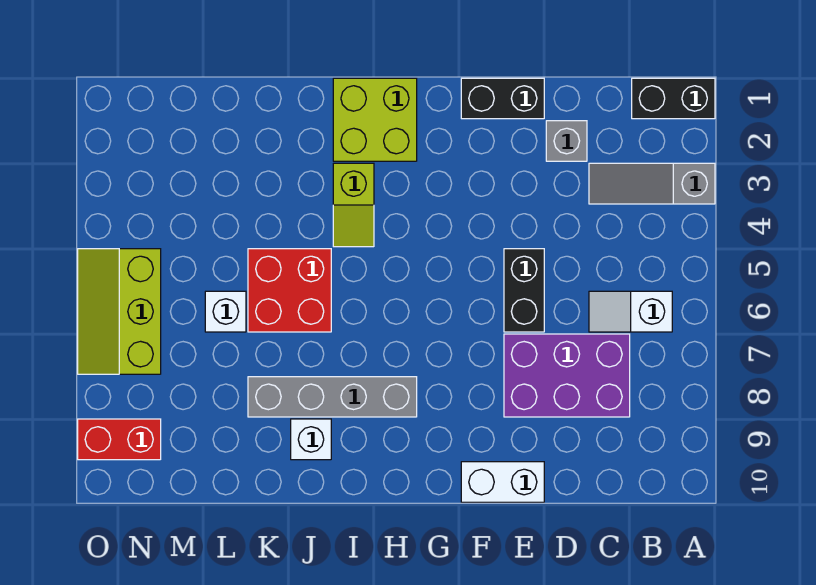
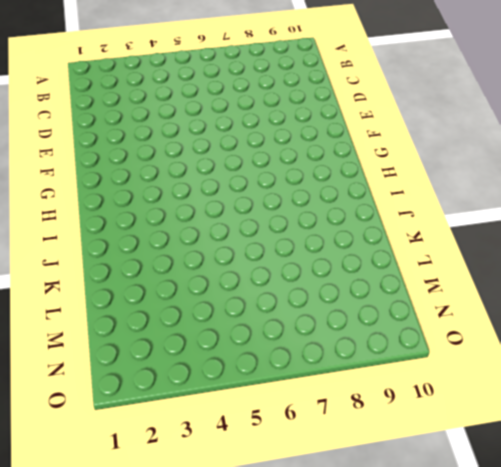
none -> black brick A1:B1 level 1
none -> grey slope A3:C3 level 1 top A
none -> white slope B6:C6 level 1 top B

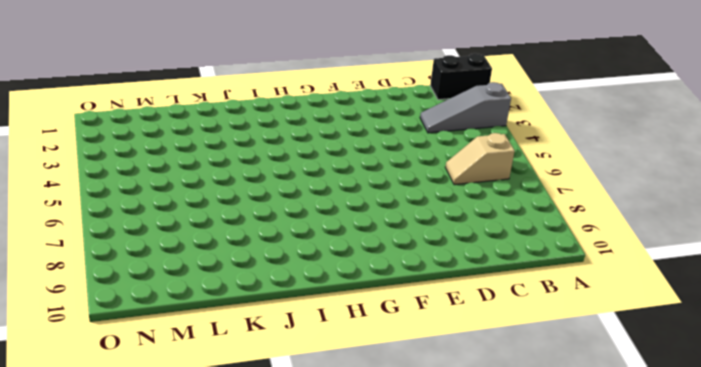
tan slope B6:C6 level 1 top B -> white slope B6:C6 level 1 top B
none -> purple brick C7:E8 level 1
none -> grey brick D2 level 1
none -> black brick E1:F1 level 1

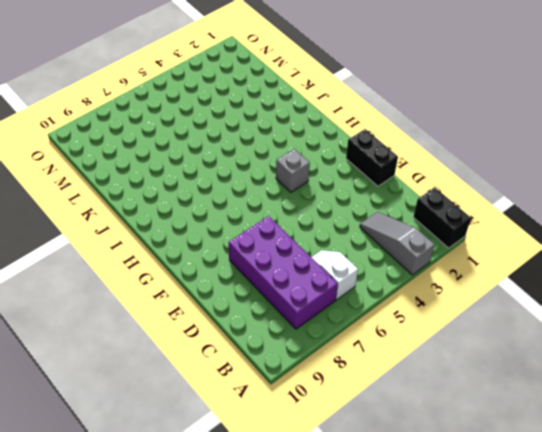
purple brick B7:E8 level 1 -> purple brick C7:E8 level 1
grey brick G4 level 1 -> grey brick D2 level 1
none -> black brick E5:E6 level 1
none -> white brick E10:F10 level 1
none -> lime brick H1:I2 level 1

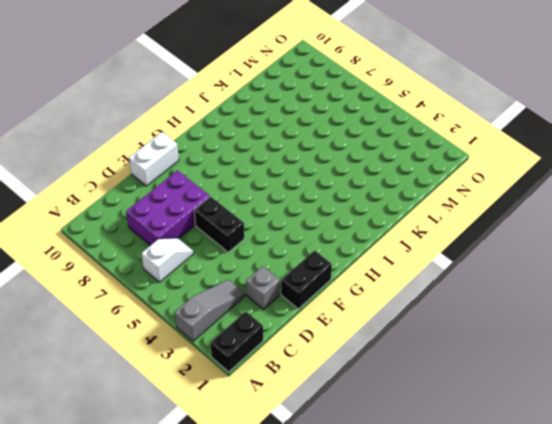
none -> lime brick H1:I2 level 1
none -> grey brick H8:K8 level 1
none -> lime slope I3:I4 level 1 top 3

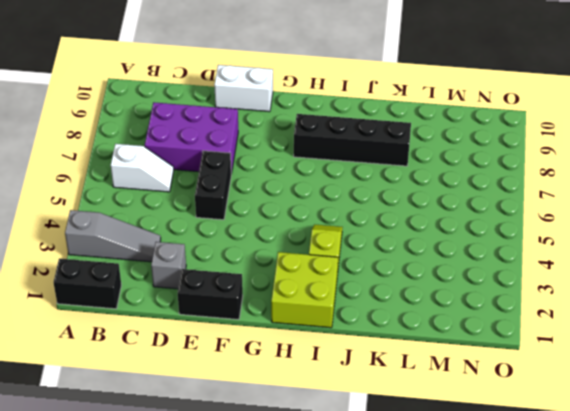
black brick H8:K8 level 1 -> grey brick H8:K8 level 1
none -> red brick J5:K6 level 1
none -> white brick J9 level 1
none -> white brick L6 level 1

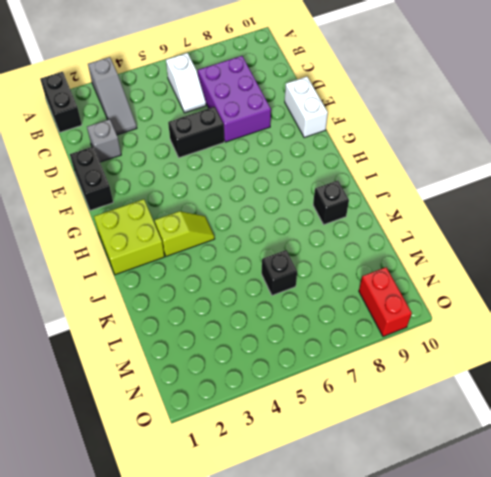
black brick J9 level 1 -> white brick J9 level 1
black brick L6 level 1 -> white brick L6 level 1
none -> grey brick H8:K8 level 1
none -> red brick J5:K6 level 1
none -> lime slope N5:O7 level 1 top N

